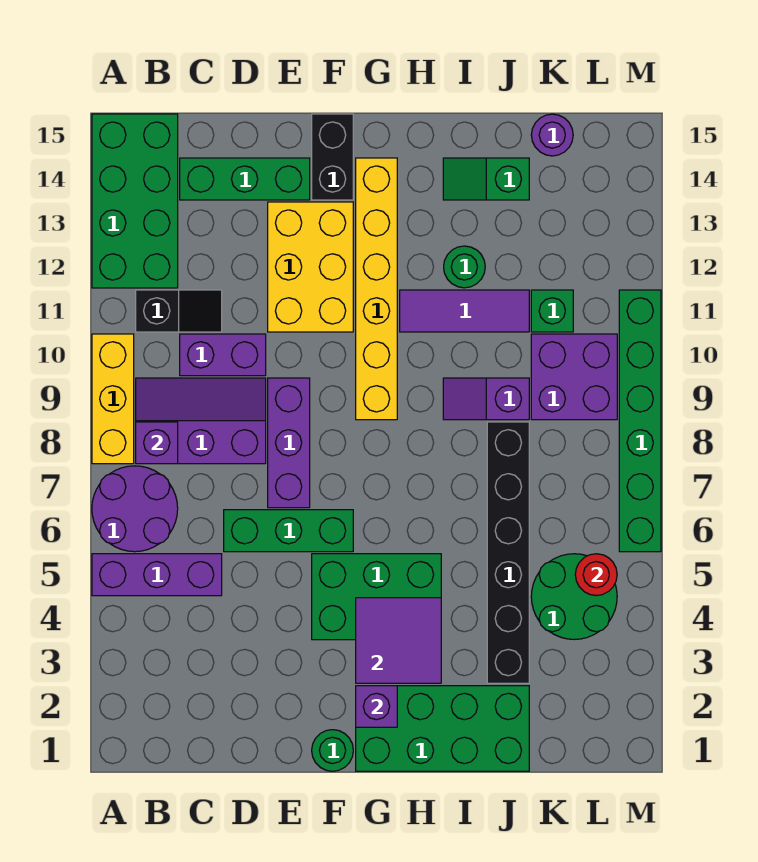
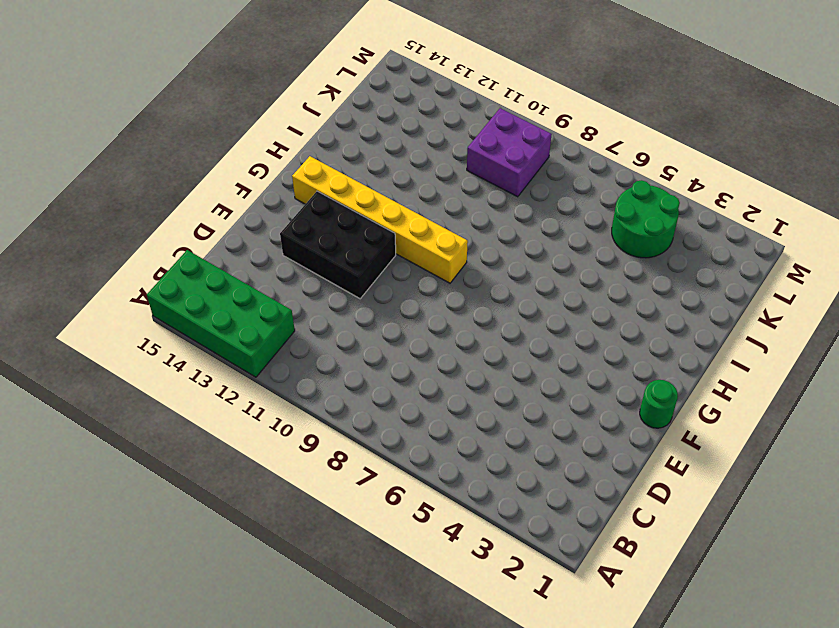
black brick E11:F13 level 1 -> yellow brick E11:F13 level 1
none -> purple brick A5:C5 level 1
none -> purple round brick A6:B7 level 1
none -> yellow brick A8:A10 level 1
none -> purple slope B8:D9 level 1 top 8

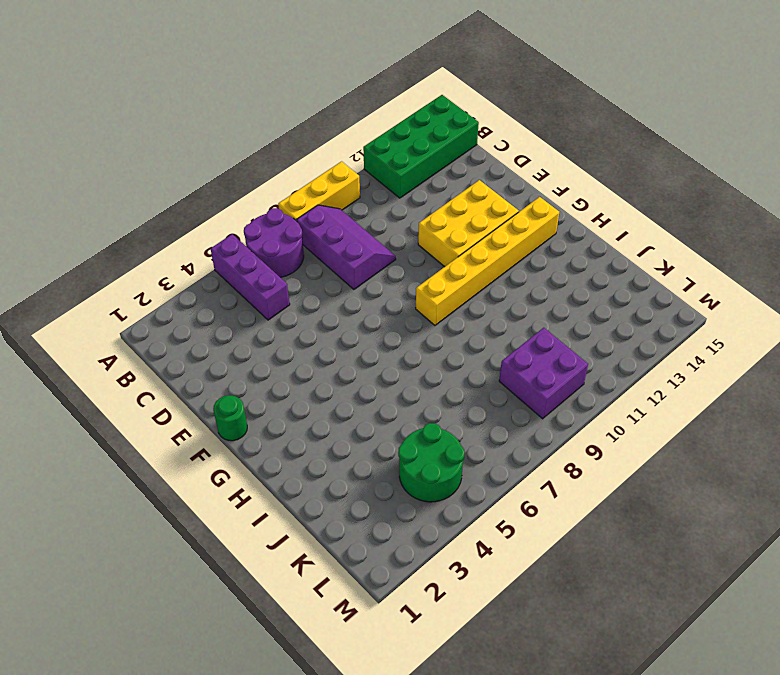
none -> black slope B11:C11 level 1 top B
none -> purple brick C10:D10 level 1
none -> green brick C14:E14 level 1
none -> green brick D6:F6 level 1

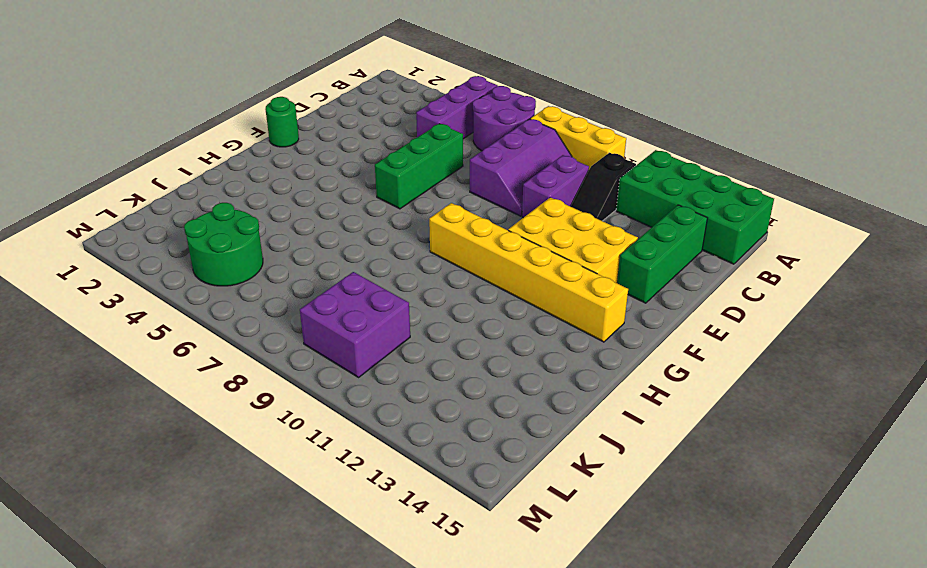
none -> purple brick E7:E9 level 1
none -> green brick F4:H5 level 1
none -> black brick F14:F15 level 1
none -> green brick G1:J2 level 1

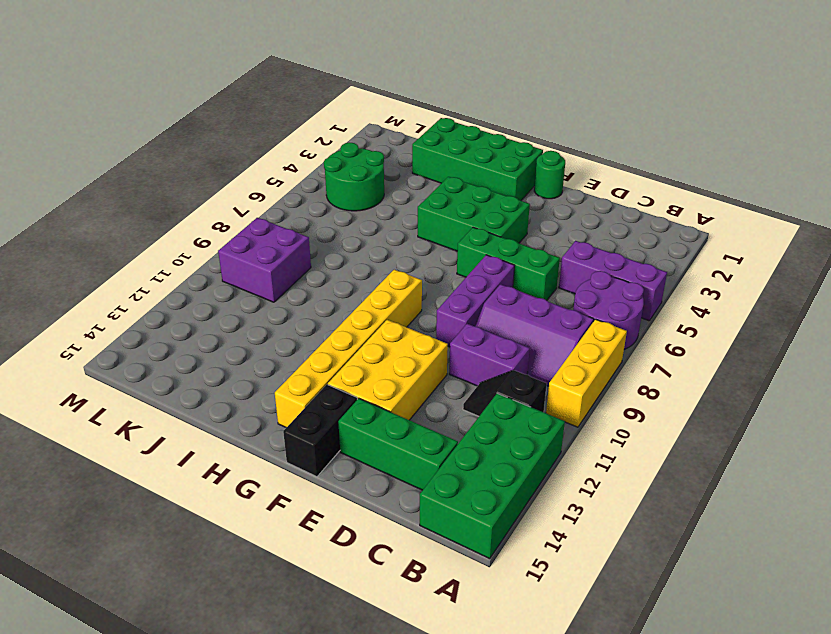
none -> purple tile H11:J11 level 1
none -> purple slope I9:J9 level 1 top J
none -> green round brick I12 level 1
none -> green slope I14:J14 level 1 top J

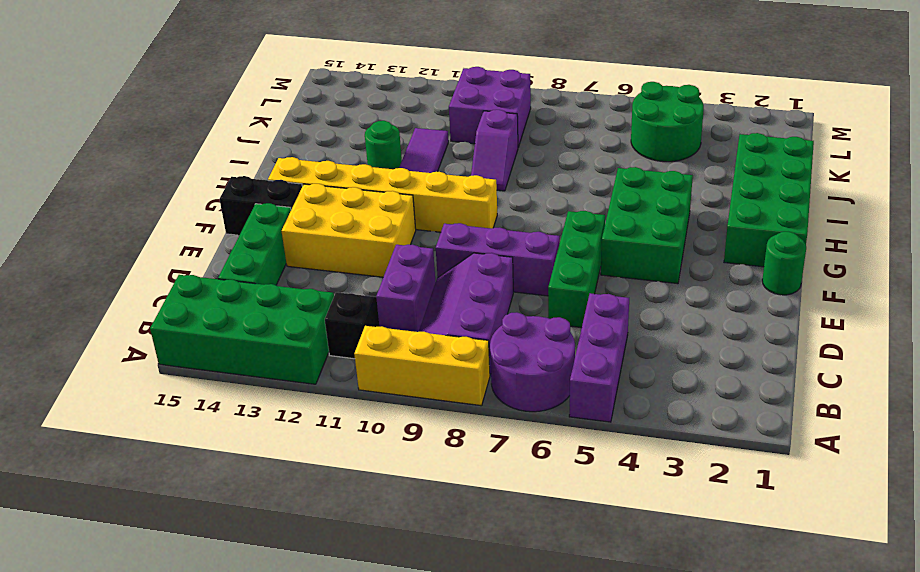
none -> green slope I14:J14 level 1 top J
none -> black brick J3:J8 level 1
none -> green brick K11 level 1
none -> purple round brick K15 level 1

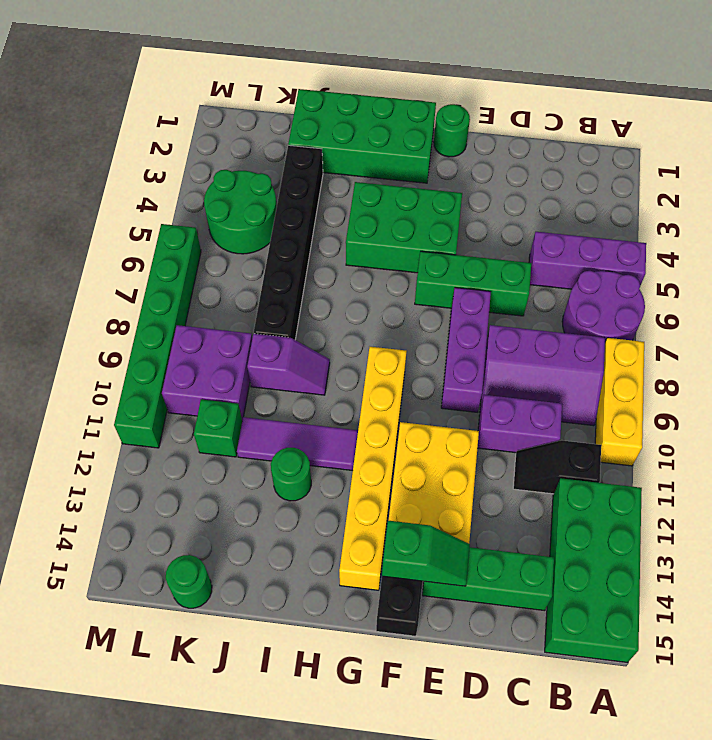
green slope E14:F14 level 2 top F -> green slope I14:J14 level 1 top J
green round brick K15 level 1 -> purple round brick K15 level 1
none -> purple brick B8 level 2
none -> purple brick G2 level 2
none -> purple tile G3:H4 level 2
none -> red round brick L5 level 2

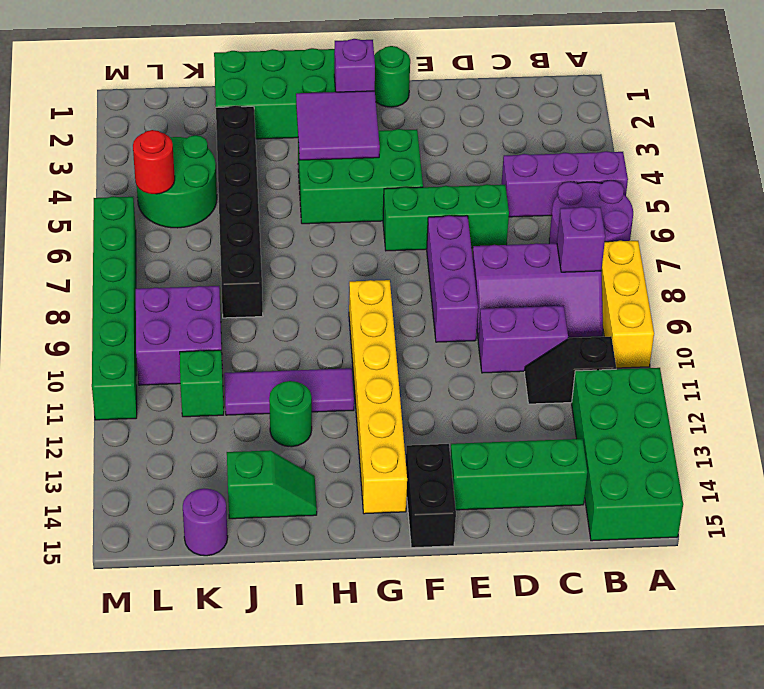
none -> yellow brick E11:F13 level 1
none -> purple slope I9:J9 level 1 top J

